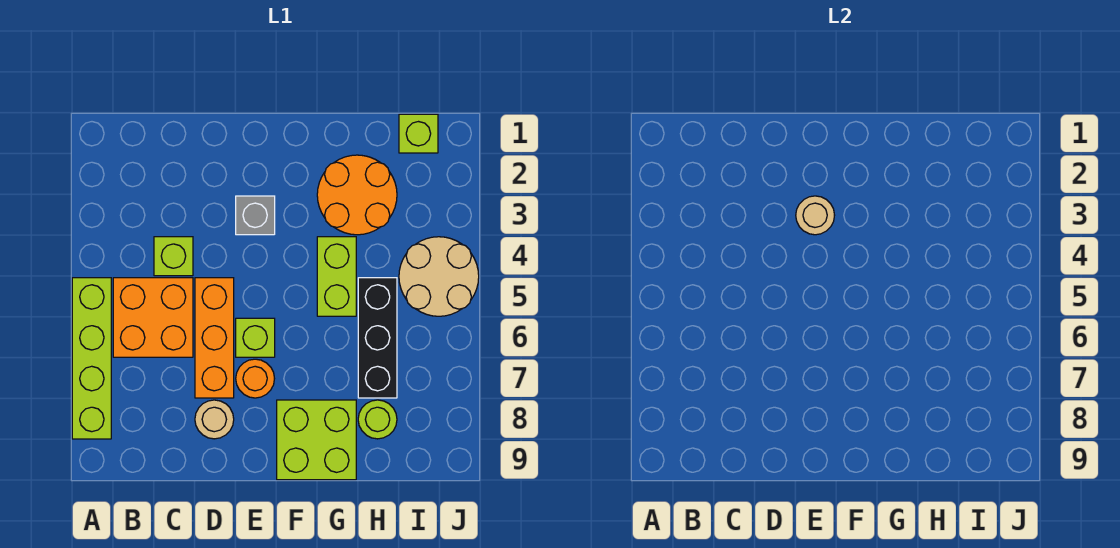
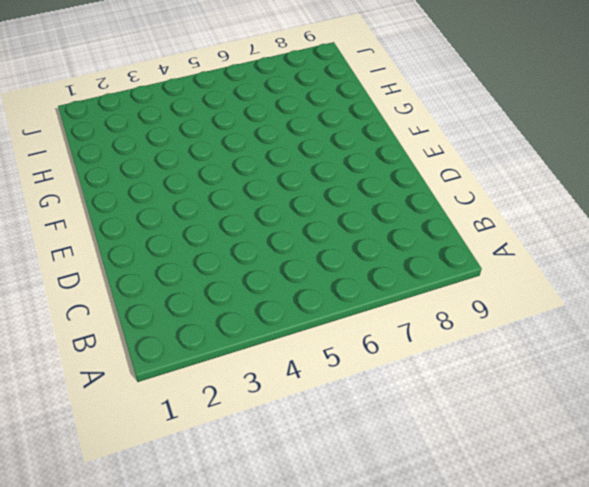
none -> lime brick A5:A8 level 1
none -> orange brick B5:C6 level 1
none -> lime brick C4 level 1

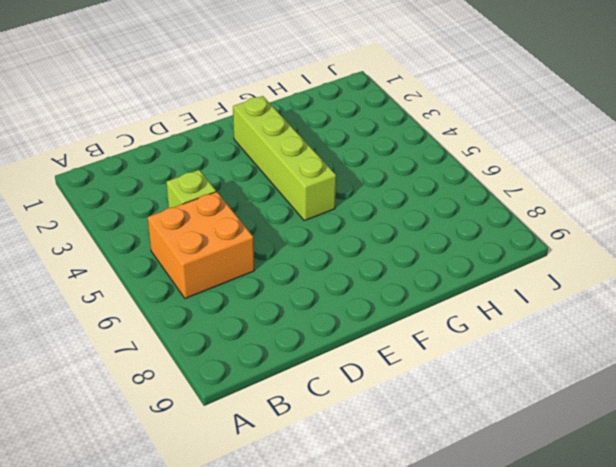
lime brick F2:F5 level 1 -> lime brick A5:A8 level 1
none -> orange brick D5:D7 level 1
none -> tan round brick D8 level 1
none -> grey brick E3 level 1

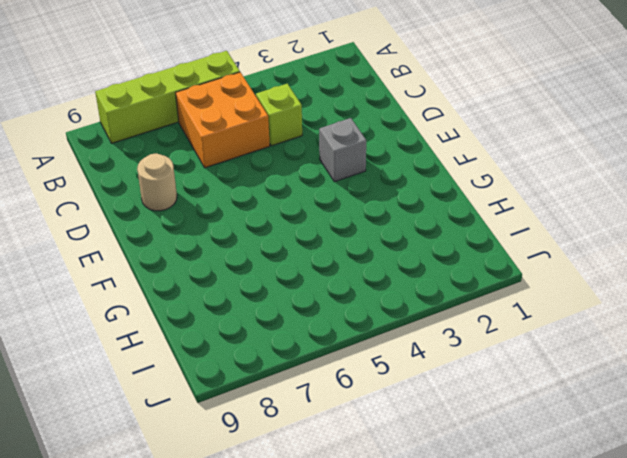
none -> orange brick D5:D7 level 1
none -> lime brick E6 level 1
none -> orange round brick E7 level 1

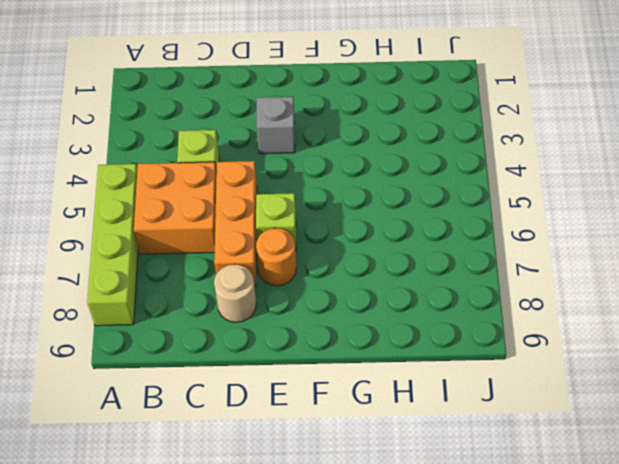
none -> lime brick F8:G9 level 1
none -> orange round brick G2:H3 level 1
none -> lime brick G4:G5 level 1

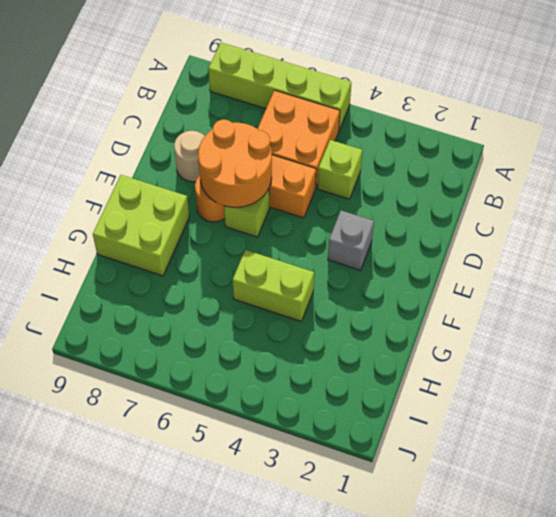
orange round brick D6:E7 level 2 -> orange round brick G2:H3 level 1
none -> black brick H5:H7 level 1
none -> lime round brick H8 level 1
none -> lime brick I1 level 1

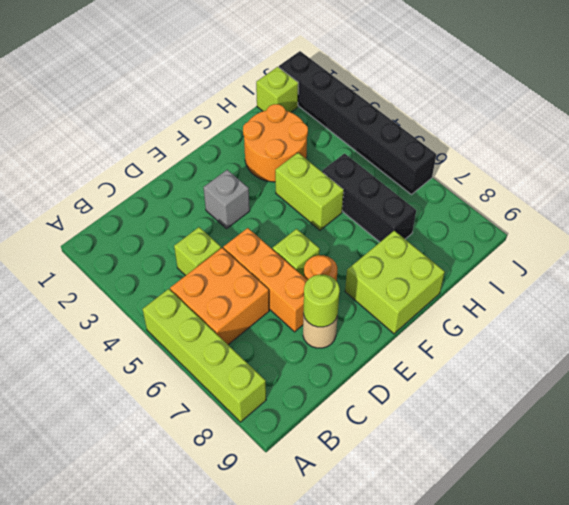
lime round brick D8 level 2 -> lime round brick H8 level 1
black brick J1:J6 level 1 -> tan round brick I4:J5 level 1
none -> tan round brick E3 level 2

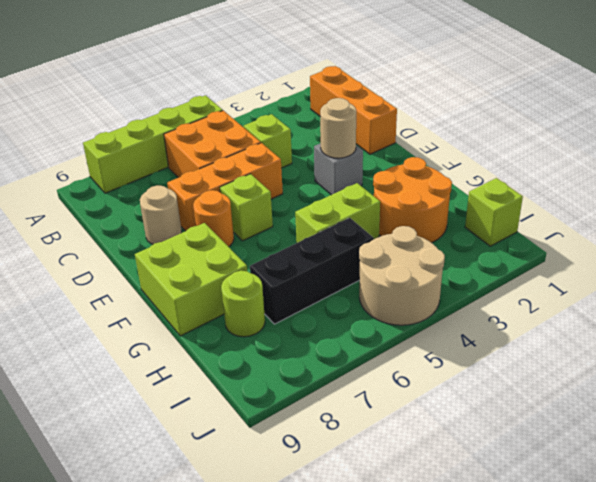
orange brick B1:D1 level 1 -> none

